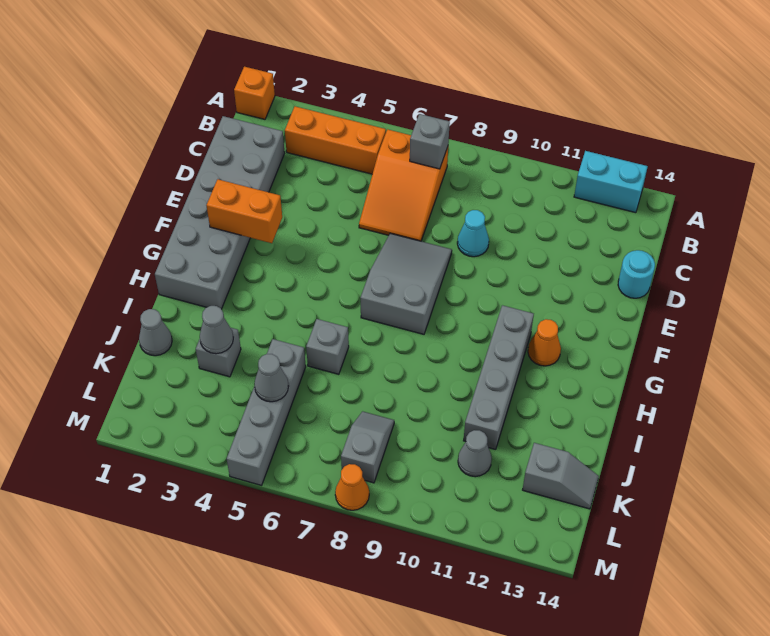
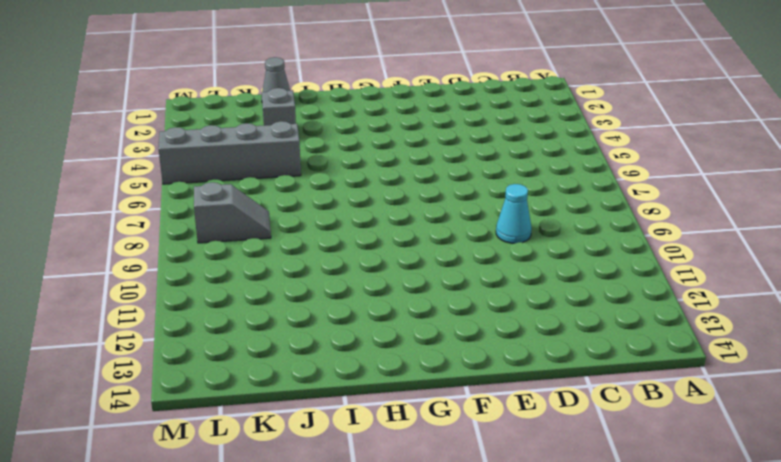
none -> orange brick A1 level 1
none -> cyan brick A12:A13 level 1
none -> orange brick B3:B5 level 1

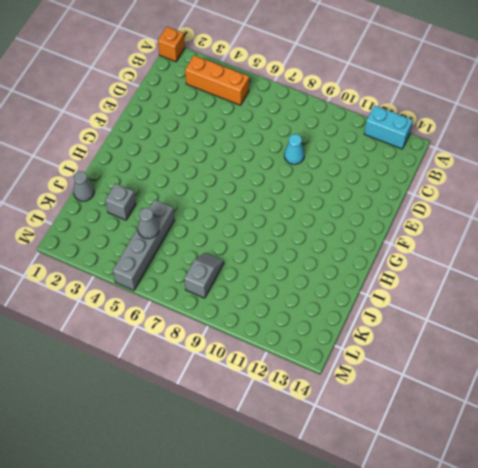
none -> orange slope B6:D7 level 1 top B
none -> grey brick C1:H2 level 1
none -> cyan round brick D14 level 1

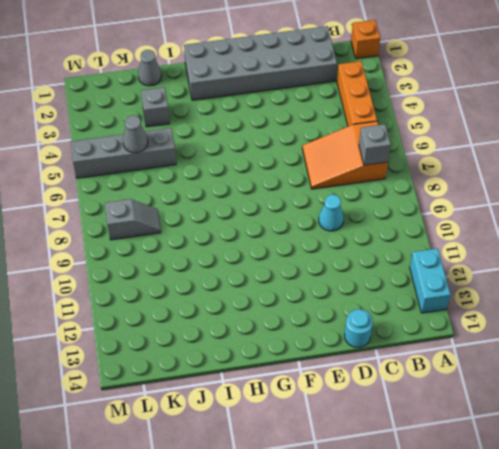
none -> grey slope E7:G8 level 1 top G
none -> grey brick G11:J11 level 1
none -> orange cone G12 level 1

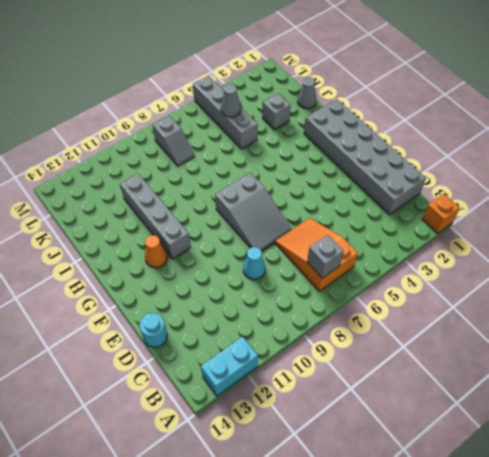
none -> orange brick B3:B5 level 1
none -> grey brick I6 level 1
none -> grey cone K11 level 1

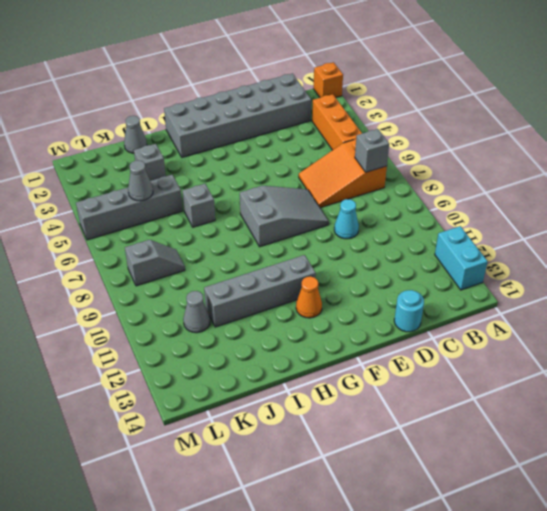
none -> grey slope K13:K14 level 1 top 13
none -> orange cone M8 level 1
none -> orange brick F2:F3 level 2

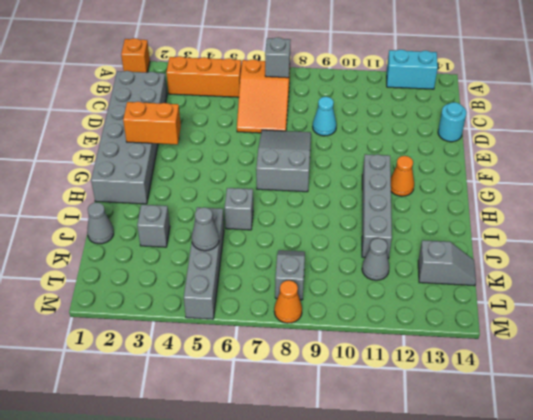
none -> grey cone J3 level 2

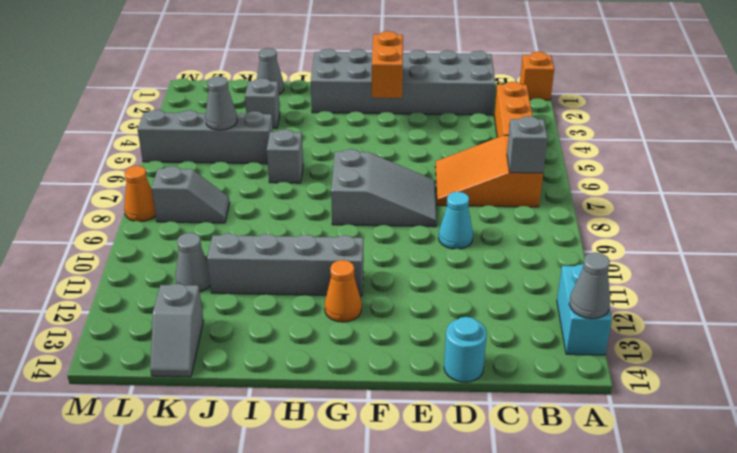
grey cone A13 level 2 -> grey cone J3 level 2

